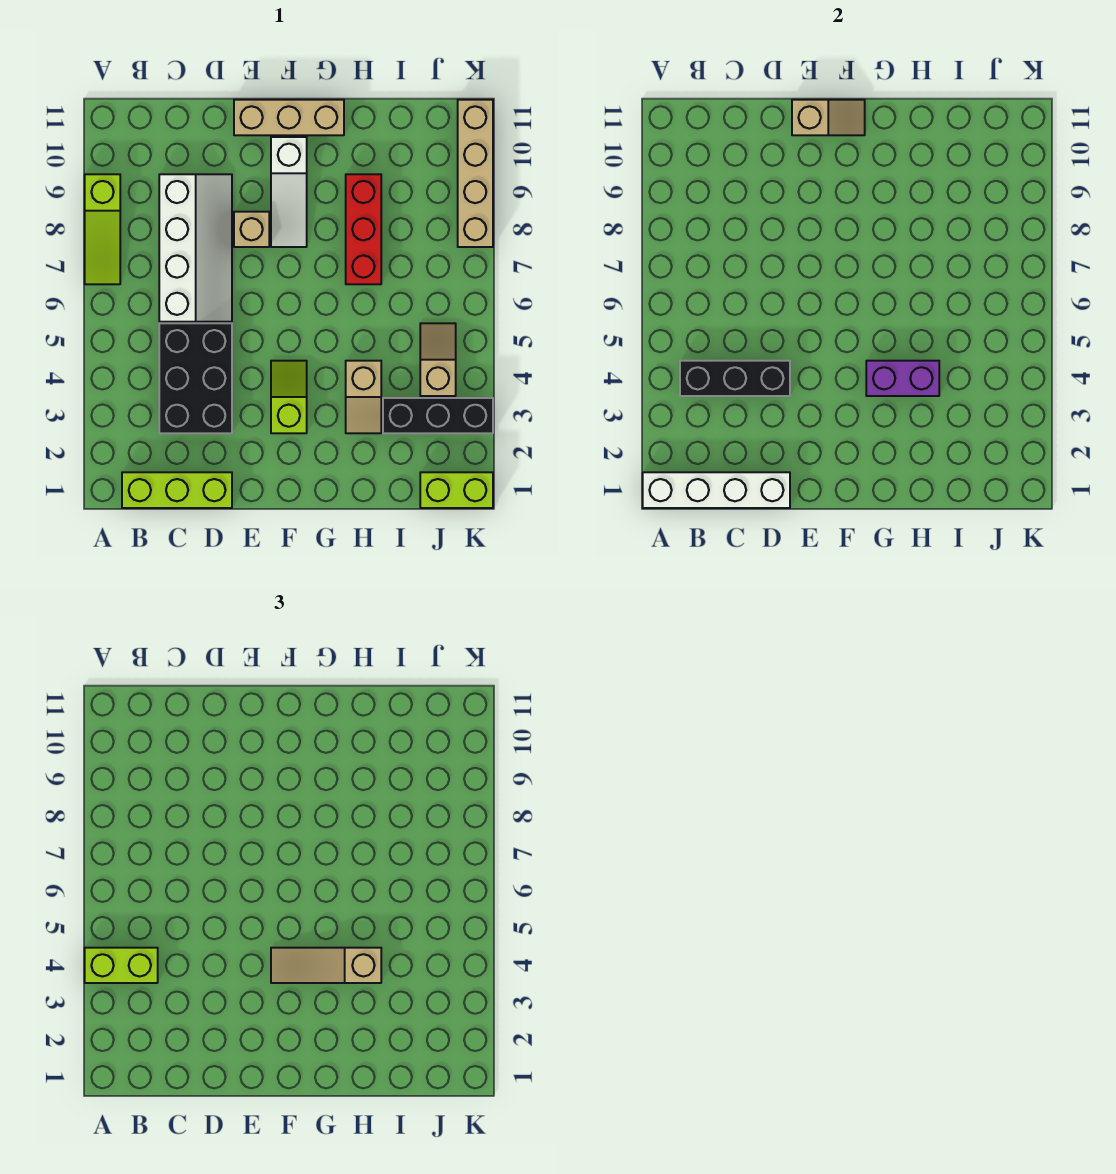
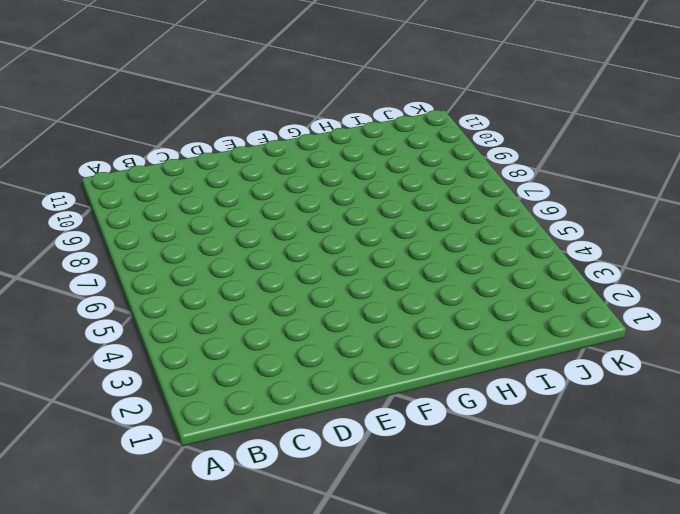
none -> lime slope A7:A9 level 1 top 9
none -> lime brick B1:D1 level 1
none -> black brick C3:D5 level 1

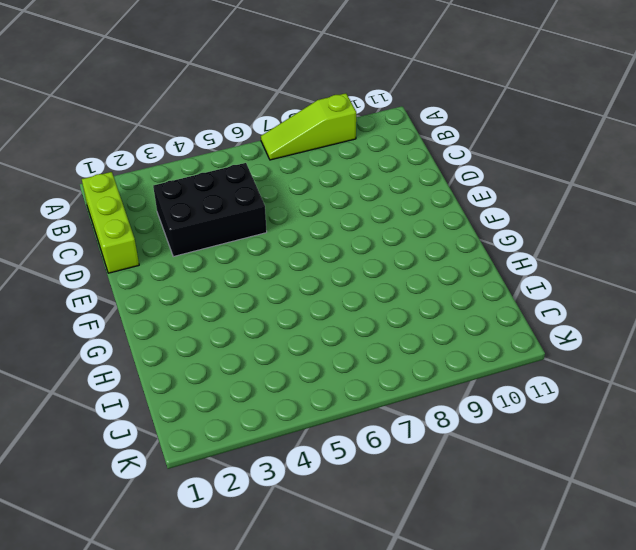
none -> white slope C6:D9 level 1 top C
none -> tan brick E8 level 1
none -> tan brick E11:G11 level 1

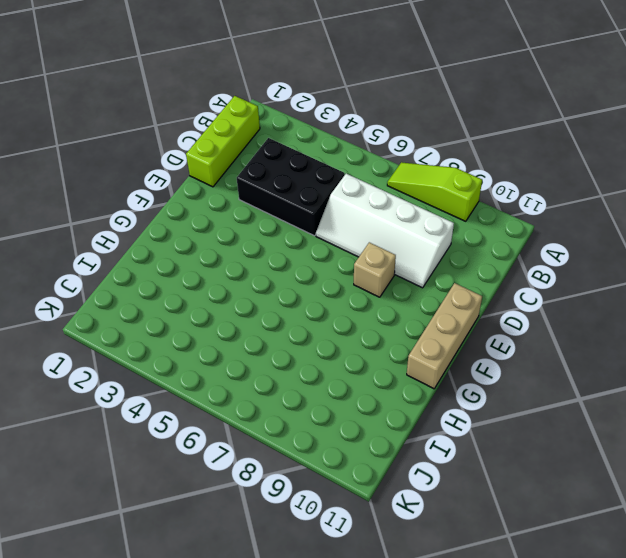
none -> lime slope F3:F4 level 1 top 3
none -> white slope F8:F10 level 1 top 10
none -> tan slope H3:H4 level 1 top 4

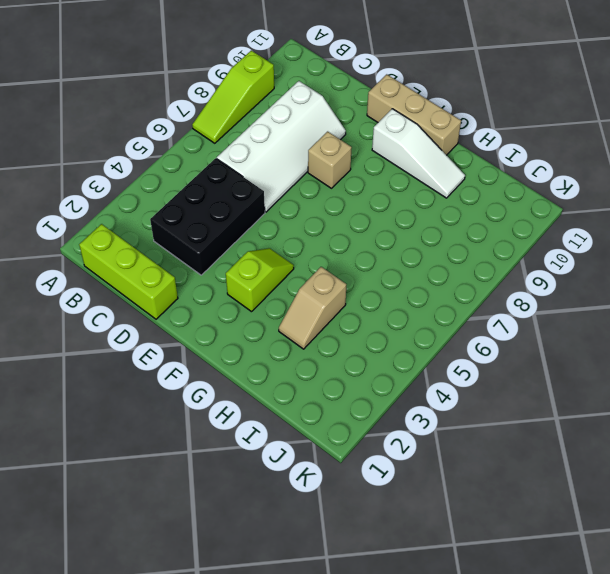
white slope F10:H10 level 1 top F -> white slope F8:F10 level 1 top 10
none -> red brick H7:H9 level 1
none -> black brick I3:K3 level 1
none -> lime brick J1:K1 level 1

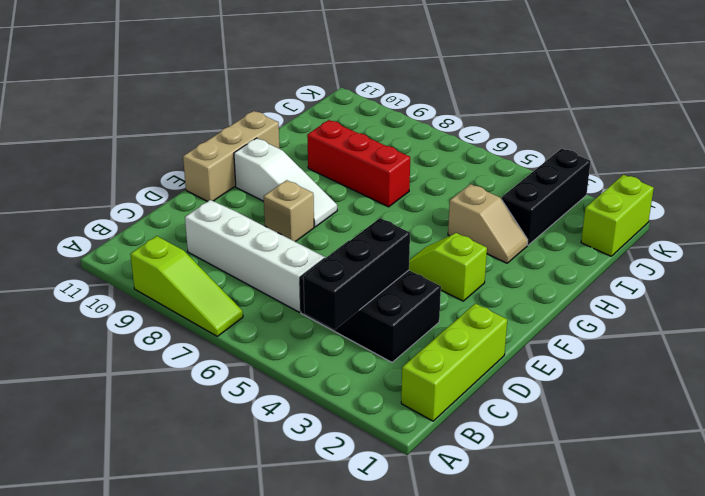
none -> tan slope J4:J5 level 1 top 4
none -> tan brick K8:K11 level 1
none -> white brick A1:D1 level 2

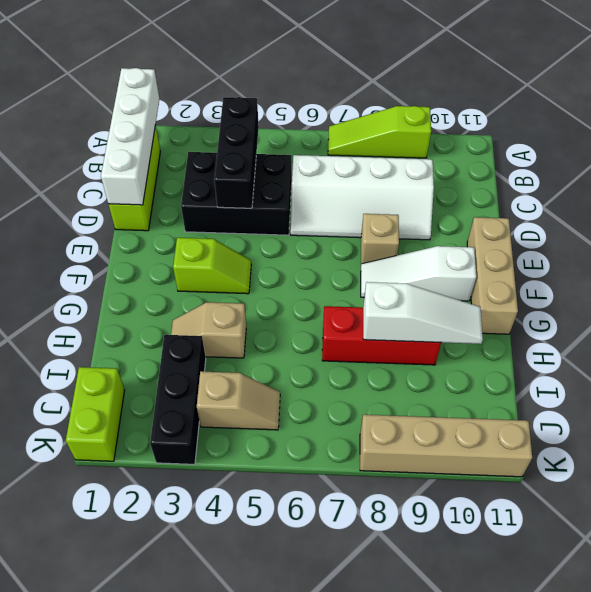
white slope H8:H10 level 2 top 8 -> none
none -> tan slope E11:F11 level 2 top E
none -> purple brick G4:H4 level 2
none -> lime brick A4:B4 level 3

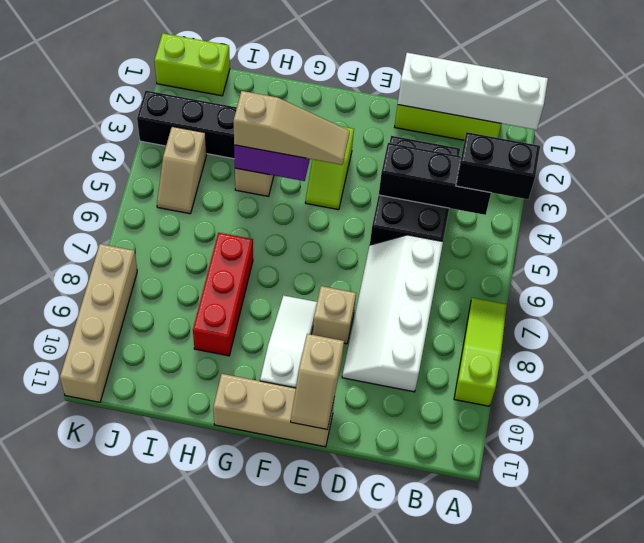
black brick A4:B4 level 3 -> lime brick A4:B4 level 3
tan slope E10:E11 level 2 top 10 -> tan slope E11:F11 level 2 top E

